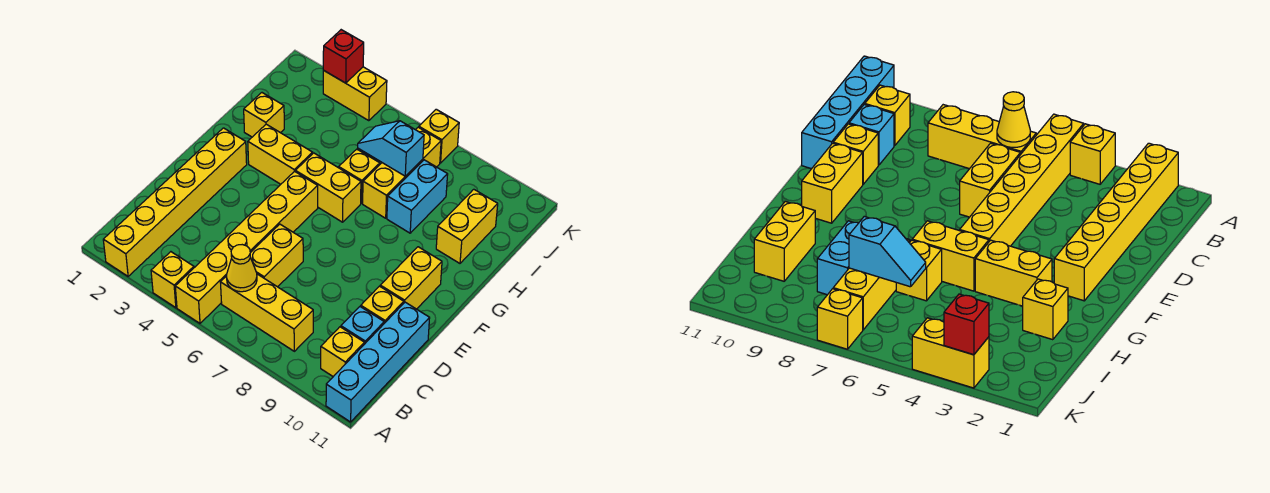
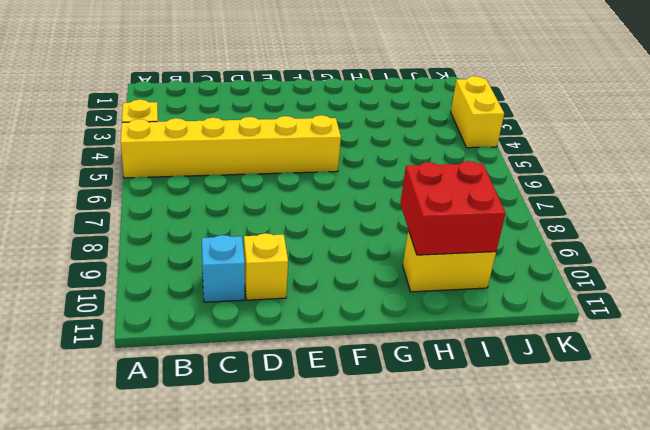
red brick H9:I10 level 2 -> none
none -> yellow brick A2:F2 level 1
none -> cyan brick A11:D11 level 1
none -> yellow brick B6:B8 level 1

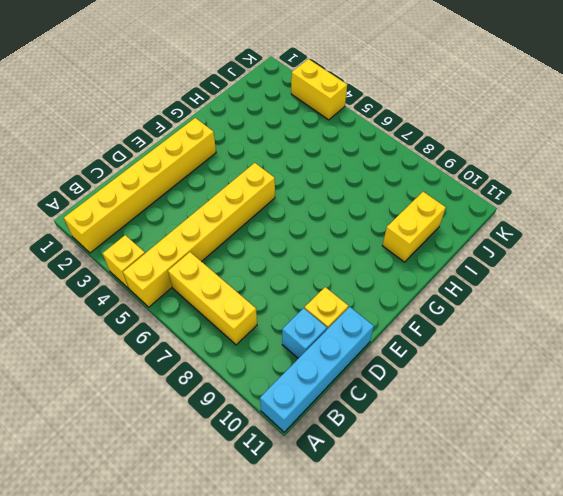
none -> yellow brick B10 level 1
none -> yellow brick C6:D6 level 1
none -> yellow brick E10:F10 level 1

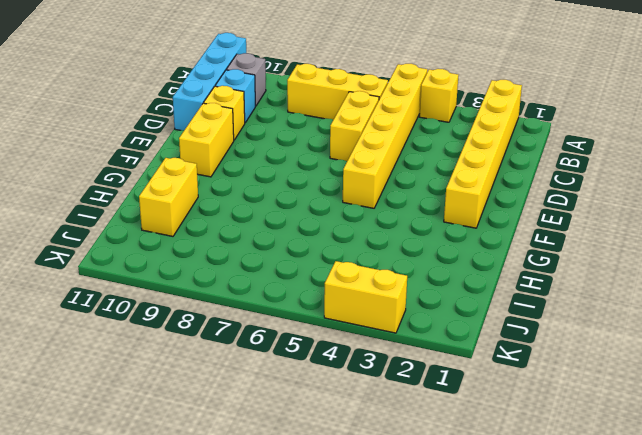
grey brick B10 level 1 -> yellow brick B10 level 1
none -> yellow brick G3:G4 level 1
none -> yellow brick G5:G6 level 1
none -> yellow brick H2 level 1

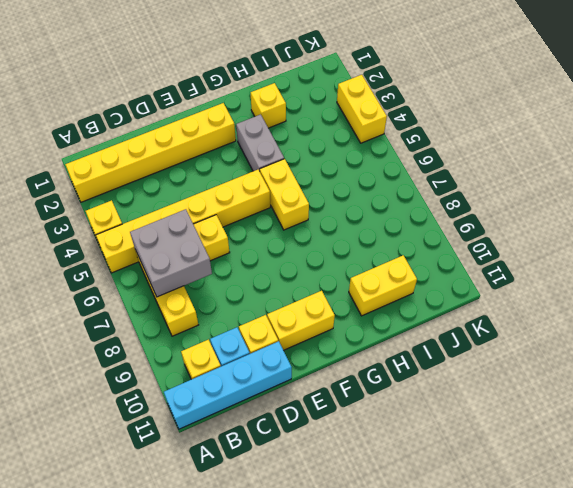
grey brick B6:C7 level 2 -> yellow cone B6 level 2
grey brick G3:G4 level 1 -> yellow brick G3:G4 level 1
none -> yellow brick H6 level 1
none -> yellow brick H7:J7 level 1
none -> cyan brick H8:I8 level 1

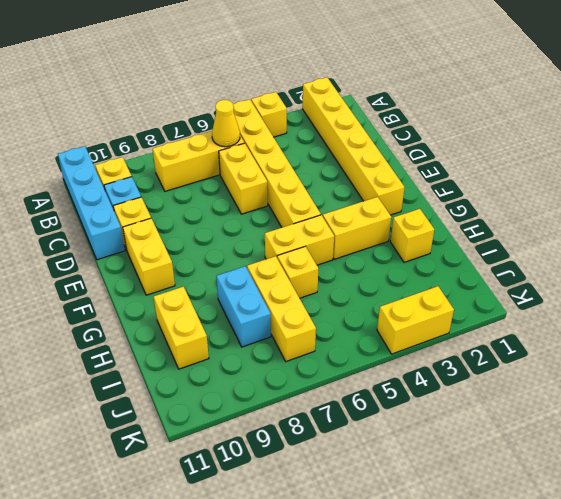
none -> yellow brick K7 level 1
none -> cyan slope I6:I7 level 2 top 7
none -> red brick K3 level 2

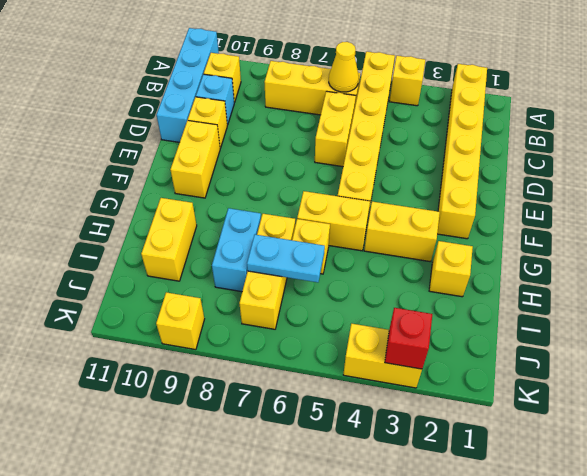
cyan plate I6:I7 level 2 -> cyan slope I6:I7 level 2 top 7
yellow brick K9 level 1 -> yellow brick K7 level 1

